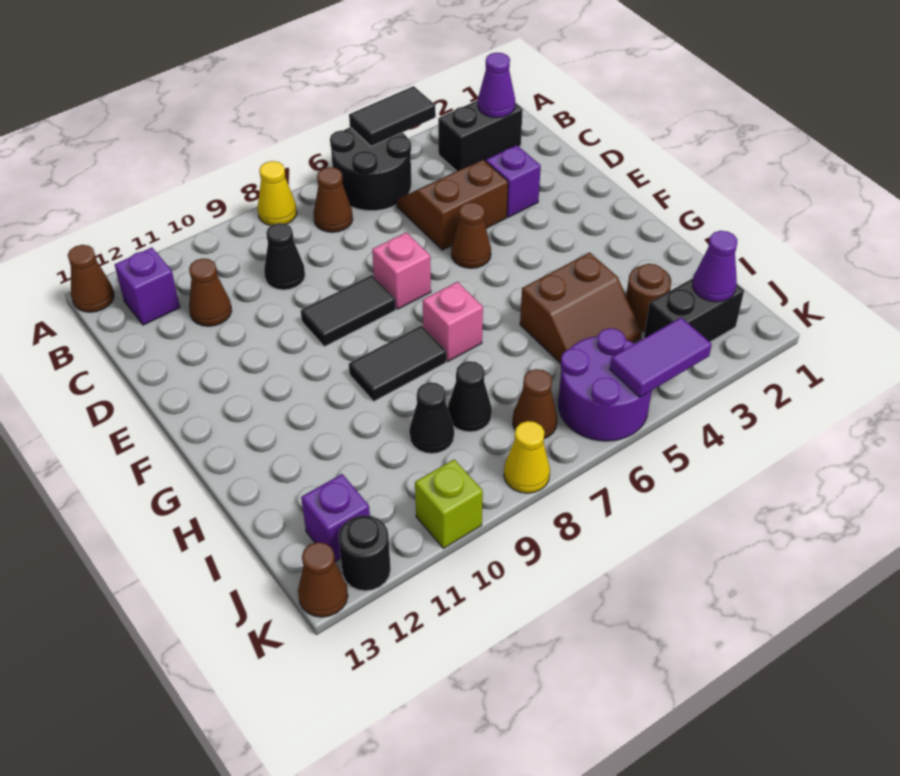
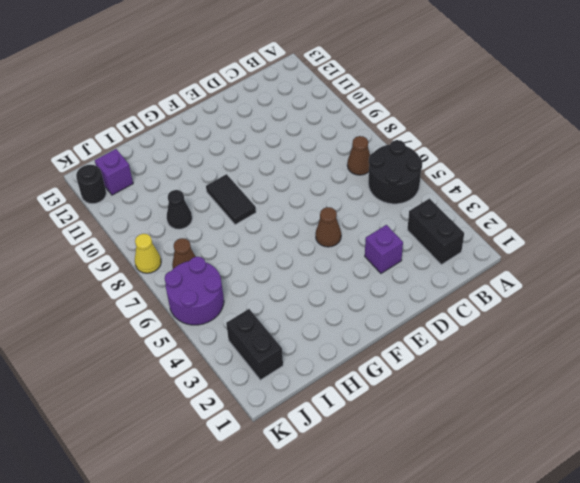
none -> yellow cone A8 level 1
none -> brown cone A13 level 1
none -> purple brick B12 level 1
none -> brown slope C4:D5 level 1 top D

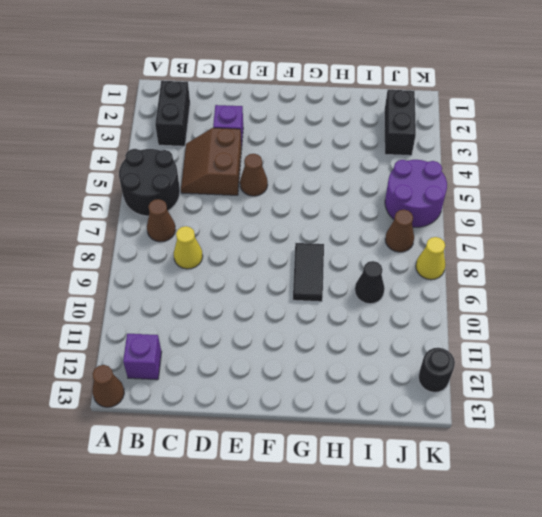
yellow cone C8 level 1 -> yellow cone A8 level 1
none -> black cone C9 level 1
none -> brown cone C11 level 1
none -> pink brick E7 level 1
none -> black tile E8:E9 level 1

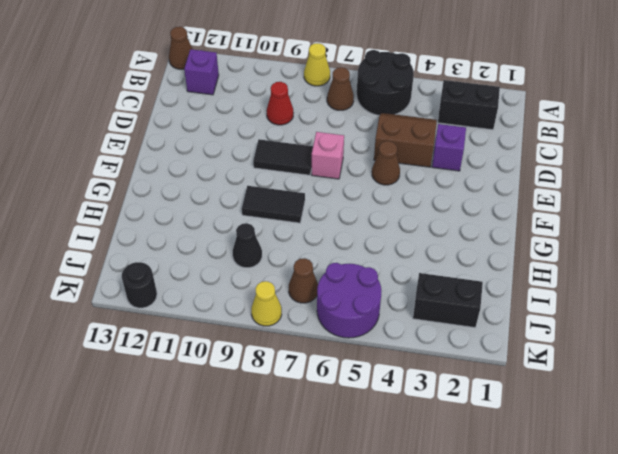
red cone C9 level 1 -> black cone C9 level 1
none -> brown cone C11 level 1
none -> pink brick G7 level 1
none -> brown slope H4:I5 level 1 top H
none -> brown round brick I3 level 1

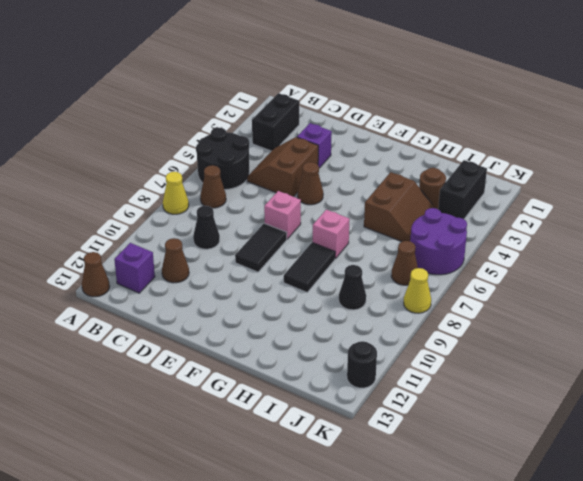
none -> black cone I8 level 1
none -> purple brick J12 level 1
none -> lime brick K10 level 1
none -> brown cone K13 level 1

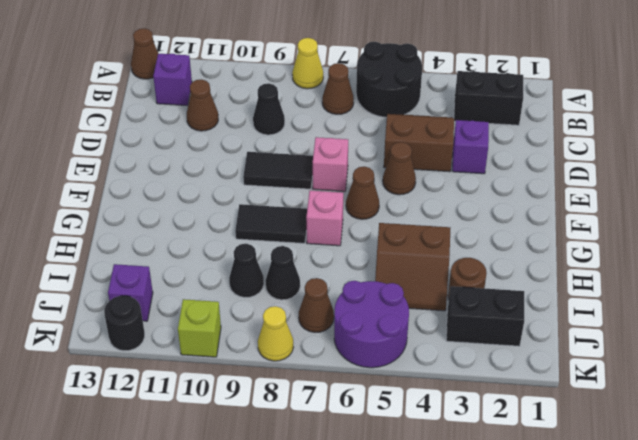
brown cone F6 level 1 -> brown cone K13 level 1
none -> black tile A4:A5 level 2
none -> purple cone B2 level 2
none -> purple cone J2 level 2
none -> purple tile K4:K5 level 2

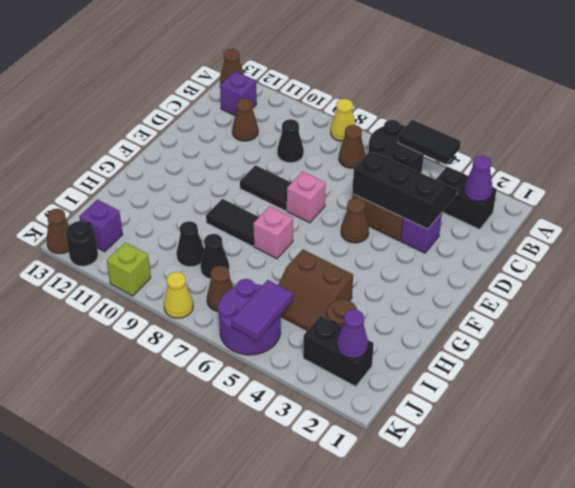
black slope C3:D5 level 2 top D -> none
purple tile J5:K5 level 2 -> purple tile K4:K5 level 2

